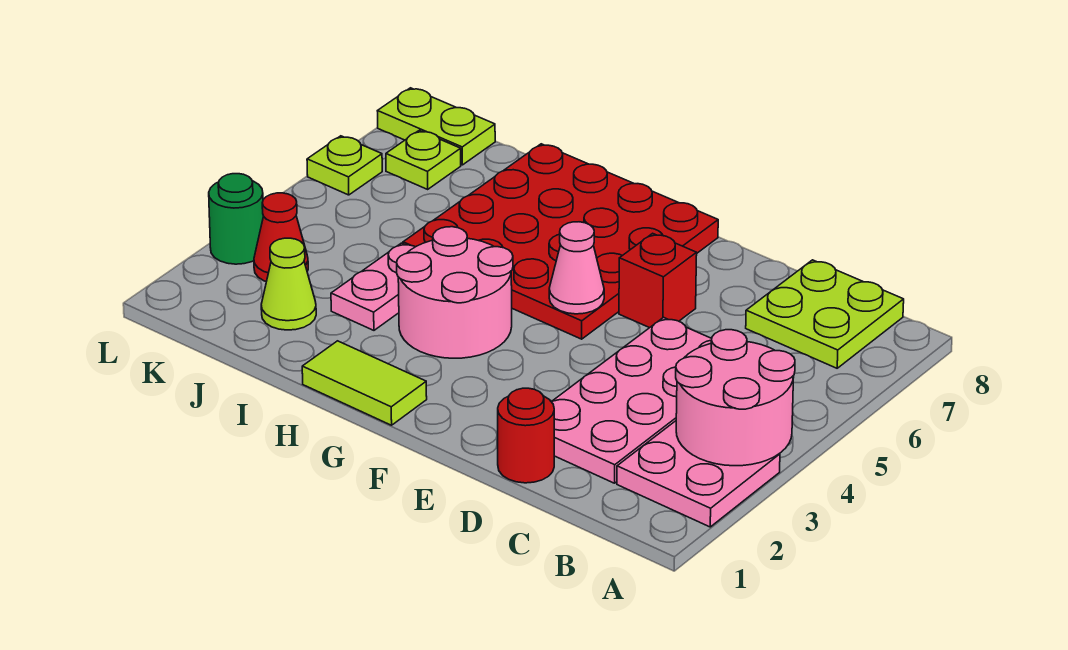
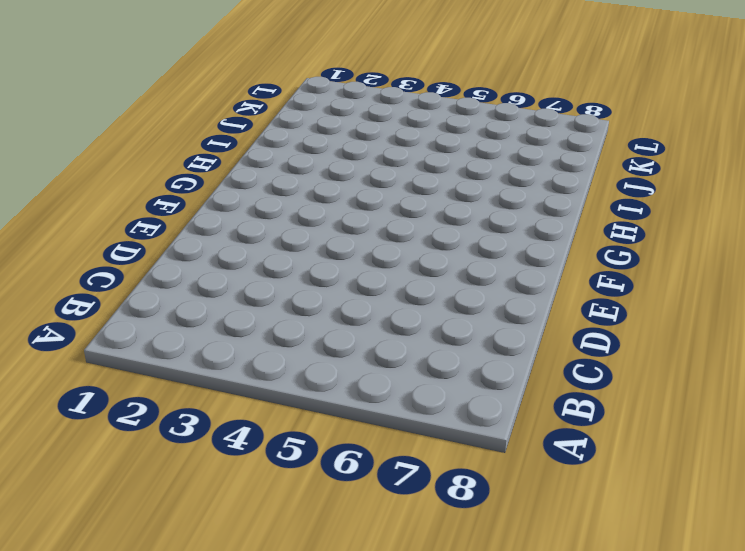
none -> pink plate A2:B3 level 1
none -> lime plate B7:C8 level 1
none -> pink plate C2:D5 level 1

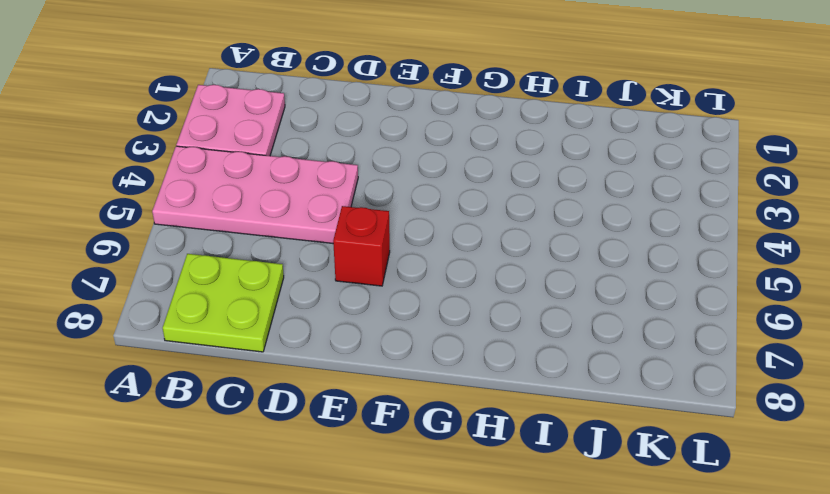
pink plate A4:D5 level 1 -> pink plate C2:D5 level 1
none -> red round brick D1 level 1
none -> red plate F5:I8 level 1
none -> lime tile G1:H1 level 1

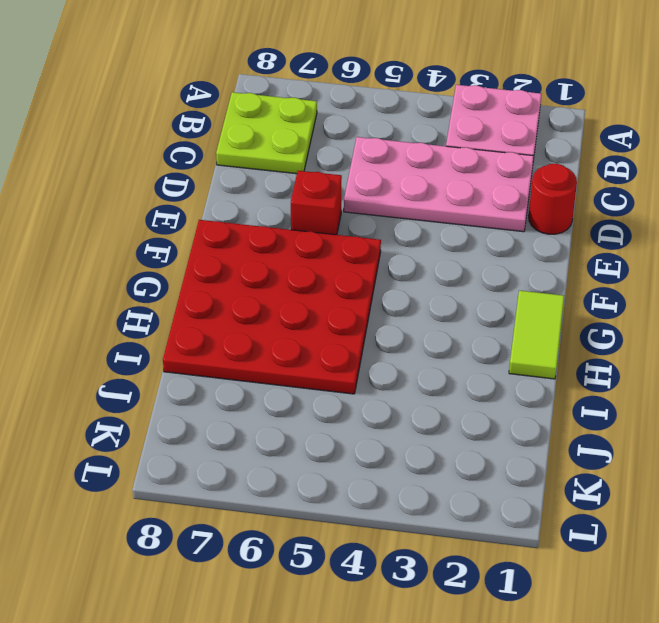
none -> pink round brick G3:H4 level 1
none -> pink plate I3:I4 level 1
none -> lime cone J2 level 1

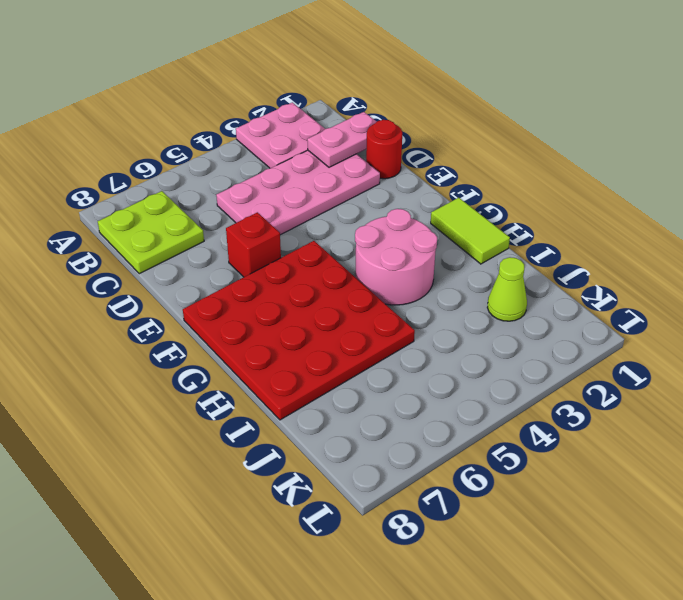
pink plate C1:C2 level 2 -> pink plate I3:I4 level 1
none -> red cone K3 level 1
none -> lime plate K7 level 1
none -> lime plate K8:L8 level 1

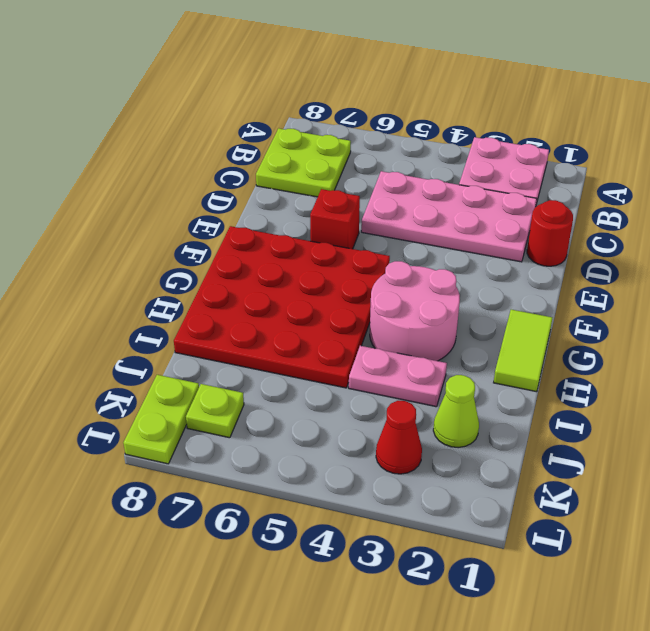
none -> green round brick L3 level 1
none -> lime plate L6 level 1
none -> pink round brick A3:B4 level 2

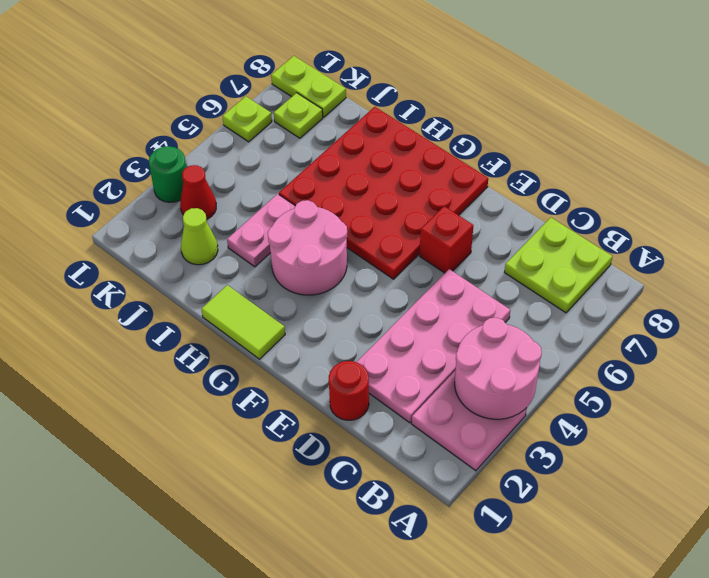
none -> pink cone F5 level 2

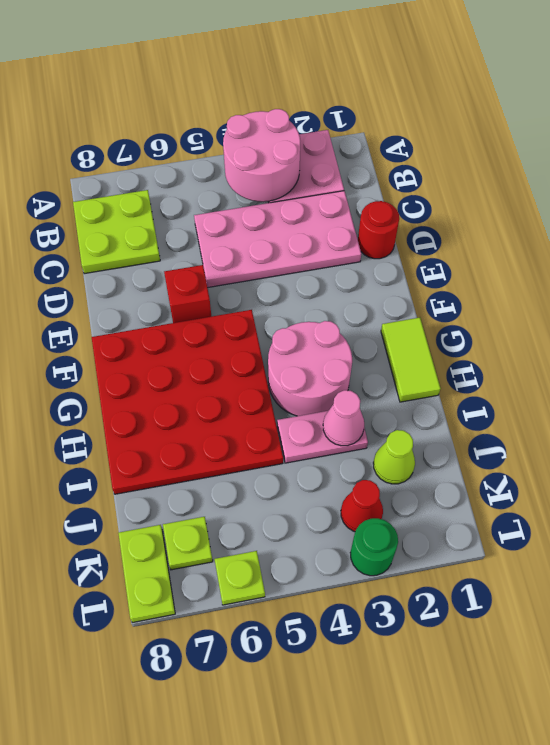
pink cone I3 level 2 -> pink cone F5 level 2

